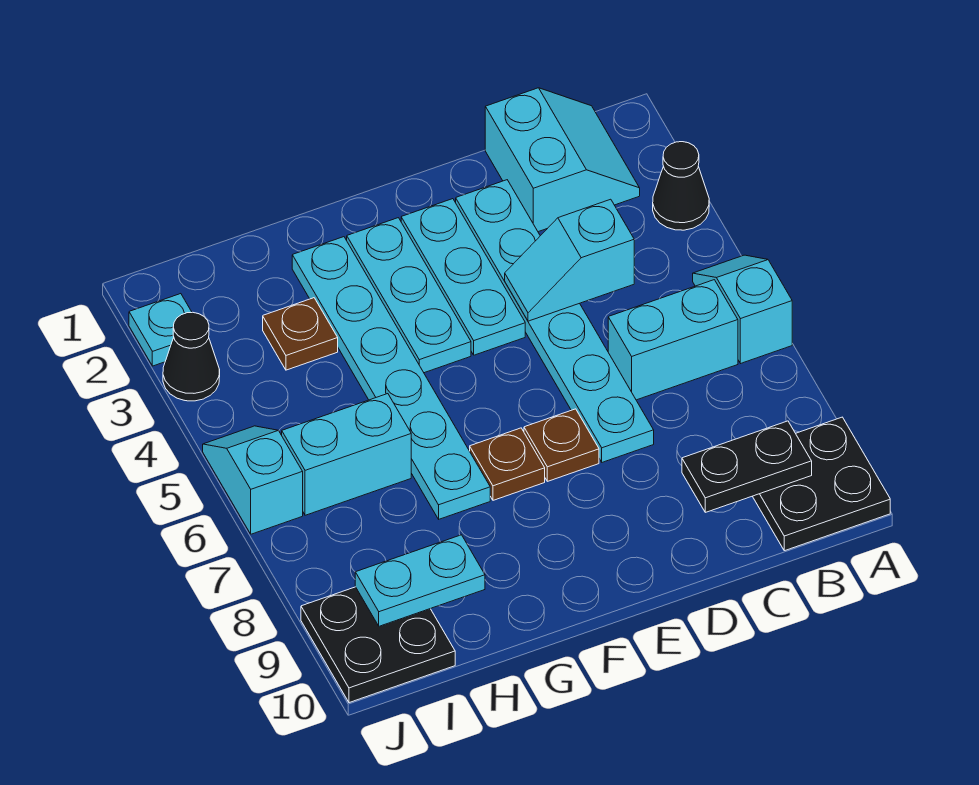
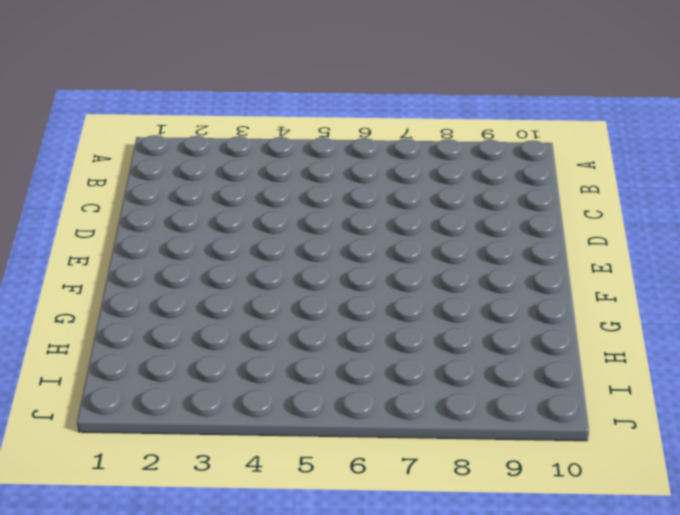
none -> black cone A3 level 1
none -> cyan slope A5:A6 level 1 top 6
none -> black plate A9:B10 level 1

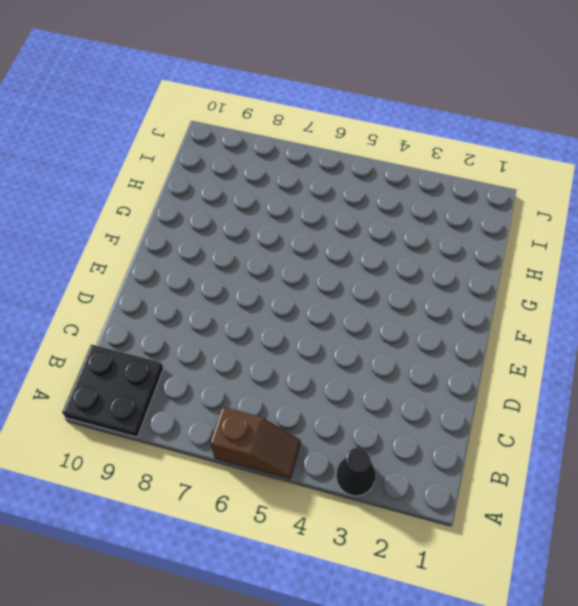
brown slope A5:A6 level 1 top 6 -> cyan slope A5:A6 level 1 top 6
none -> cyan slope B1:C2 level 1 top C
none -> cyan brick B6:C6 level 1
none -> cyan plate D2:D7 level 1

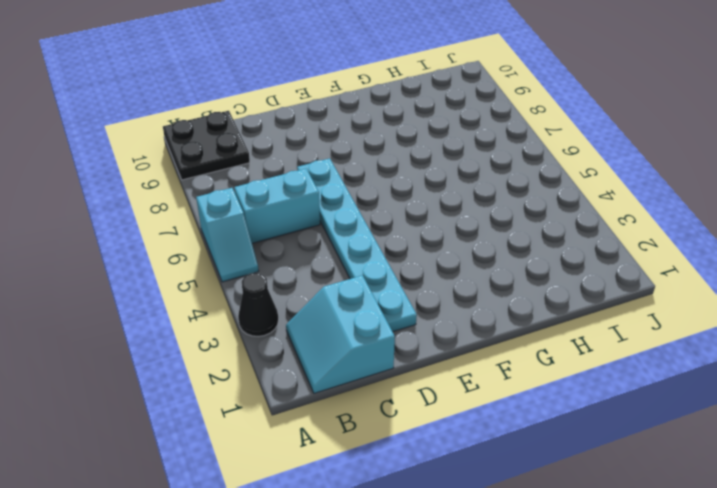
none -> cyan plate E2:E4 level 1
none -> brown plate E7 level 1
none -> cyan plate F2:F4 level 1

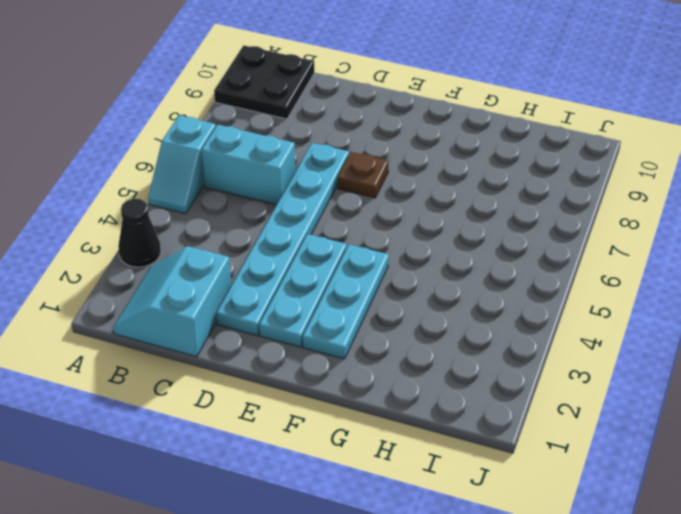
none -> brown plate F7 level 1
none -> cyan plate G2:G7 level 1
none -> brown plate H3 level 1

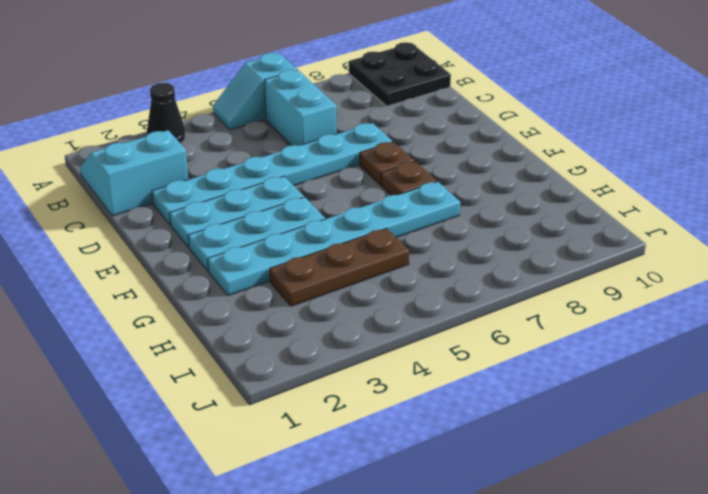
brown plate H3:H5 level 1 -> brown plate H3 level 1
none -> cyan brick H6:I6 level 1
none -> black plate I9:J10 level 1
none -> cyan plate J2 level 1

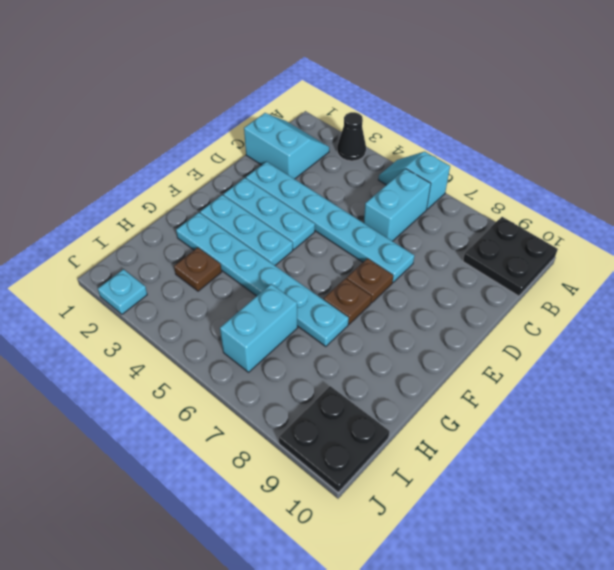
none -> black cone J3 level 1
none -> cyan slope J5:J6 level 1 top 6
none -> black plate B9:C9 level 2

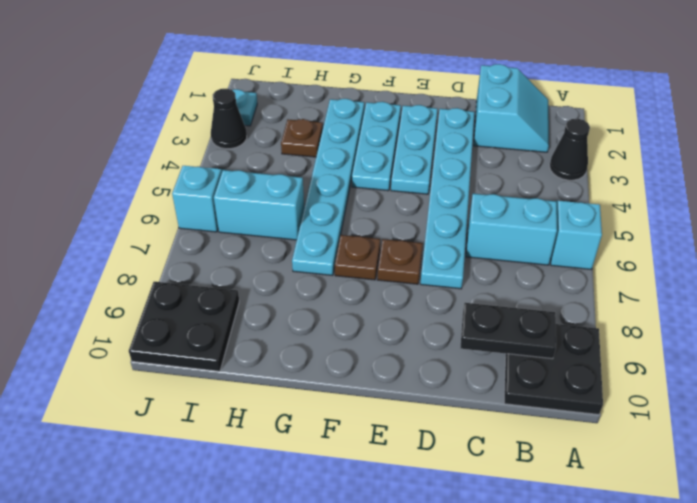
none -> cyan slope C4:D4 level 2 top C
none -> cyan plate H9:I9 level 2

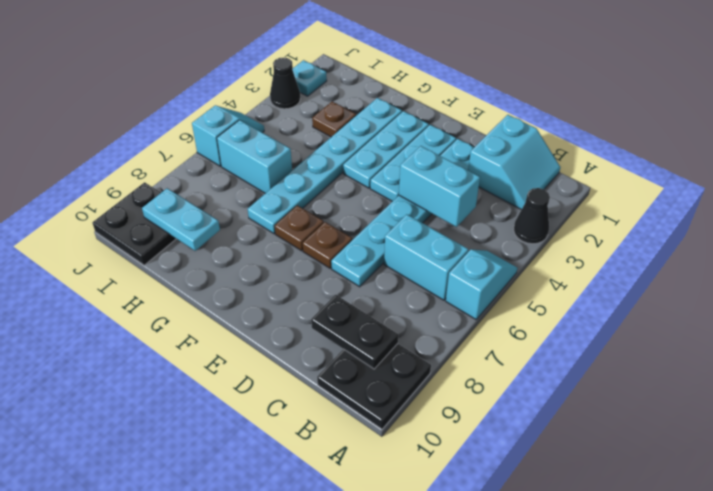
cyan brick C4:D4 level 2 -> cyan slope C4:D4 level 2 top C

